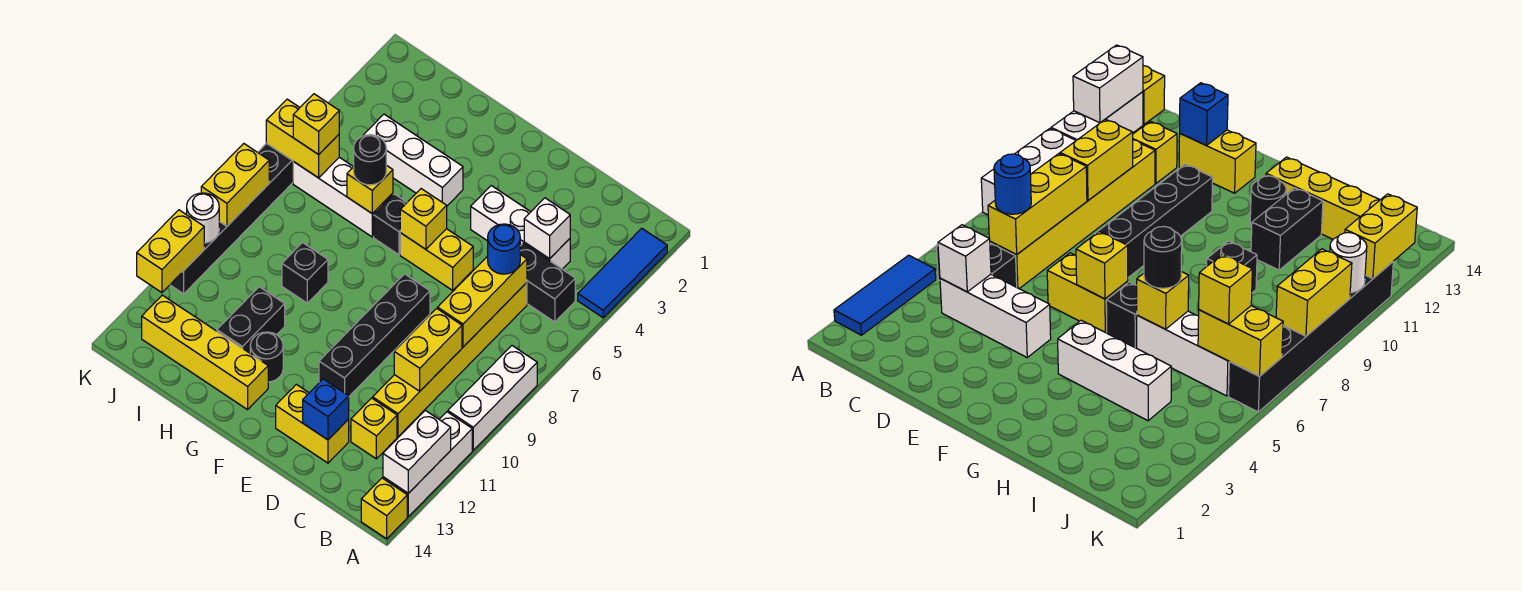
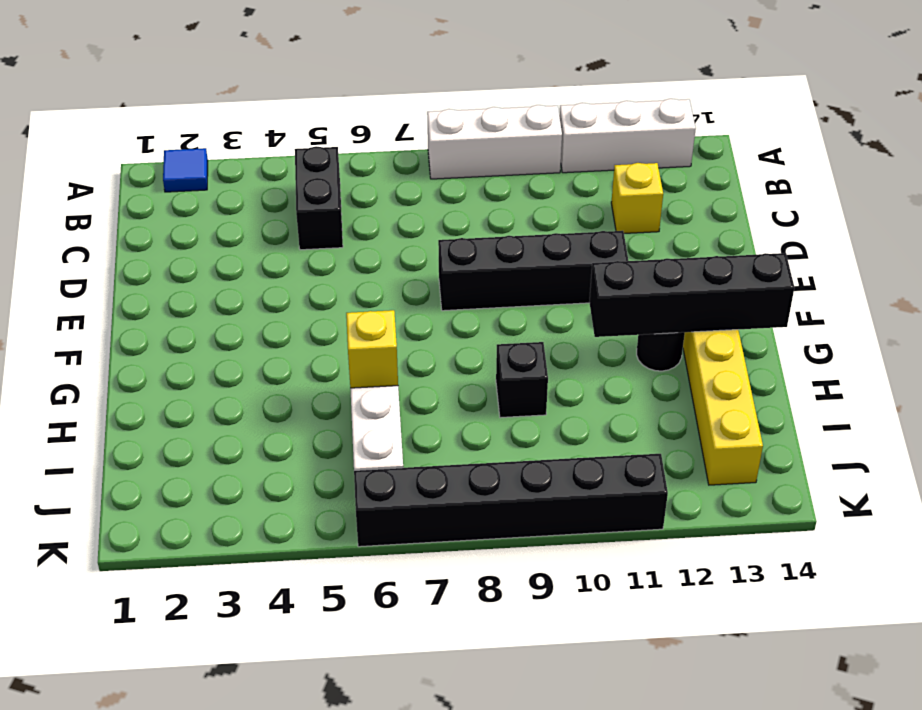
blue tile A2 level 1 -> blue tile A2:A4 level 1
black brick G11:G14 level 2 -> none
none -> yellow brick A14 level 1
none -> white brick C4:E4 level 1
none -> yellow brick C6:C11 level 1
none -> yellow brick D13:E13 level 1

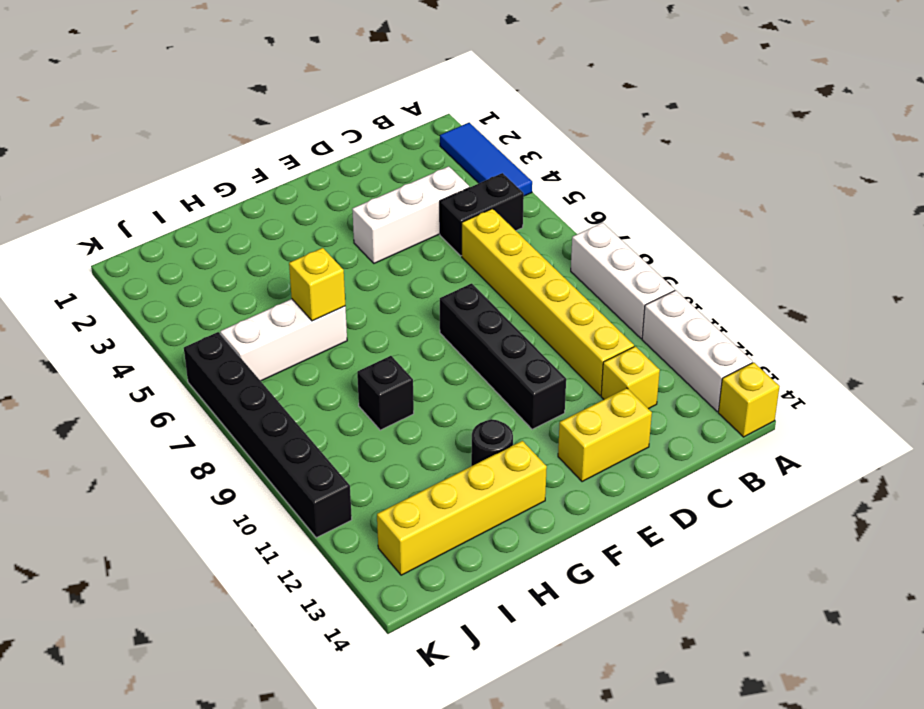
none -> yellow brick E6:F6 level 1
none -> white brick G4:I4 level 1
none -> black brick G6 level 1
none -> black brick H11:H12 level 1

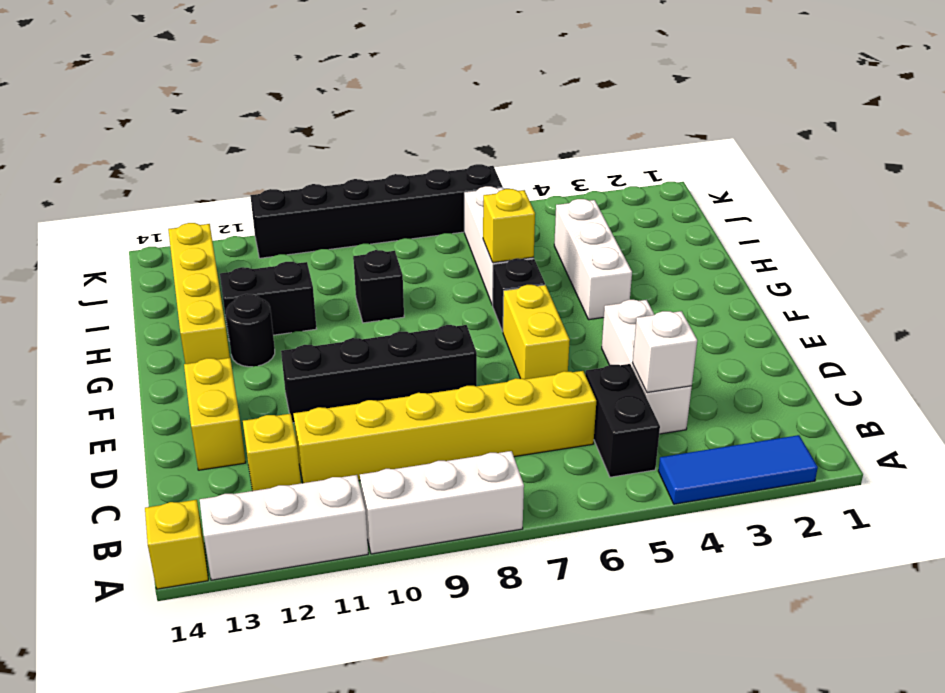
none -> white brick A12:A13 level 2
none -> yellow brick C6:C8 level 2
none -> yellow brick C9:C10 level 2
none -> blue brick D13 level 2

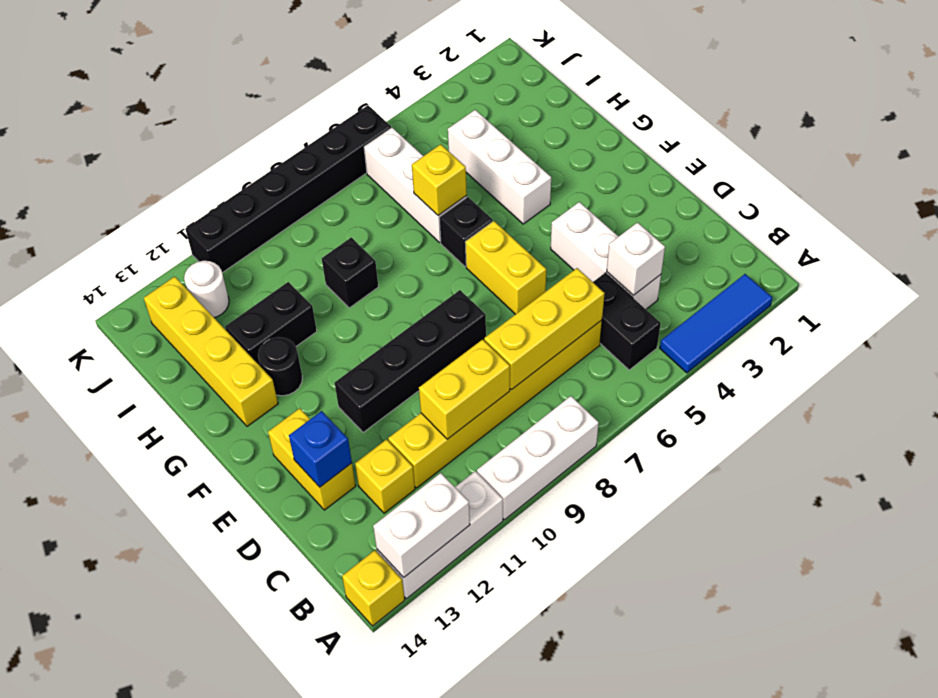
white round brick J12 level 1 -> white round brick K10 level 2
none -> yellow brick F6 level 2
none -> yellow brick J6:K6 level 2
none -> yellow brick K8:K9 level 2
none -> yellow brick K11:K12 level 2

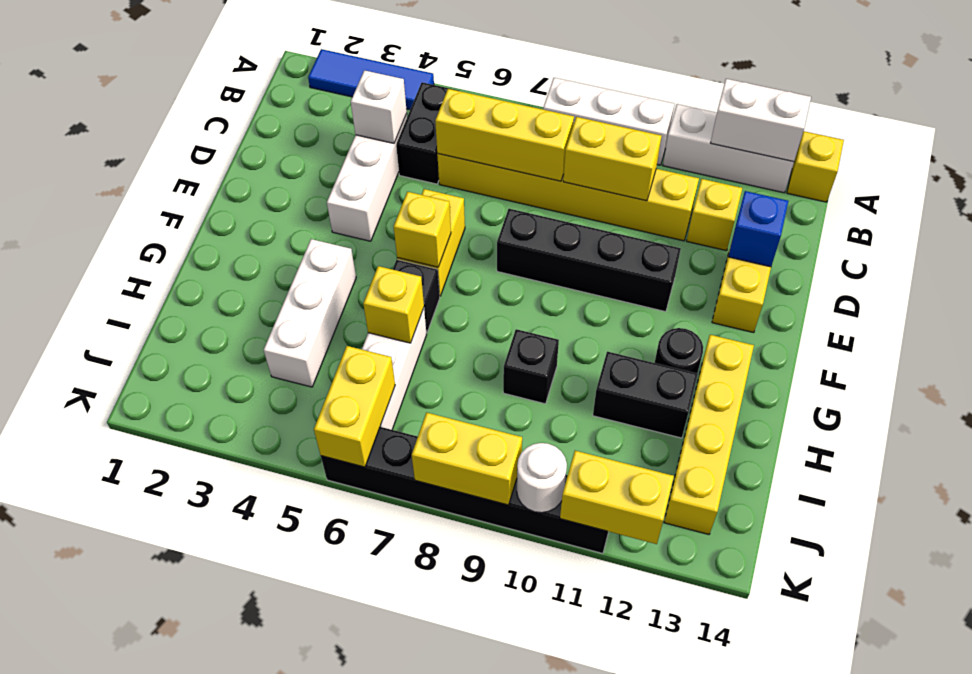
none -> blue round brick C6 level 3
none -> black round brick H6 level 3
none -> yellow brick J6 level 3

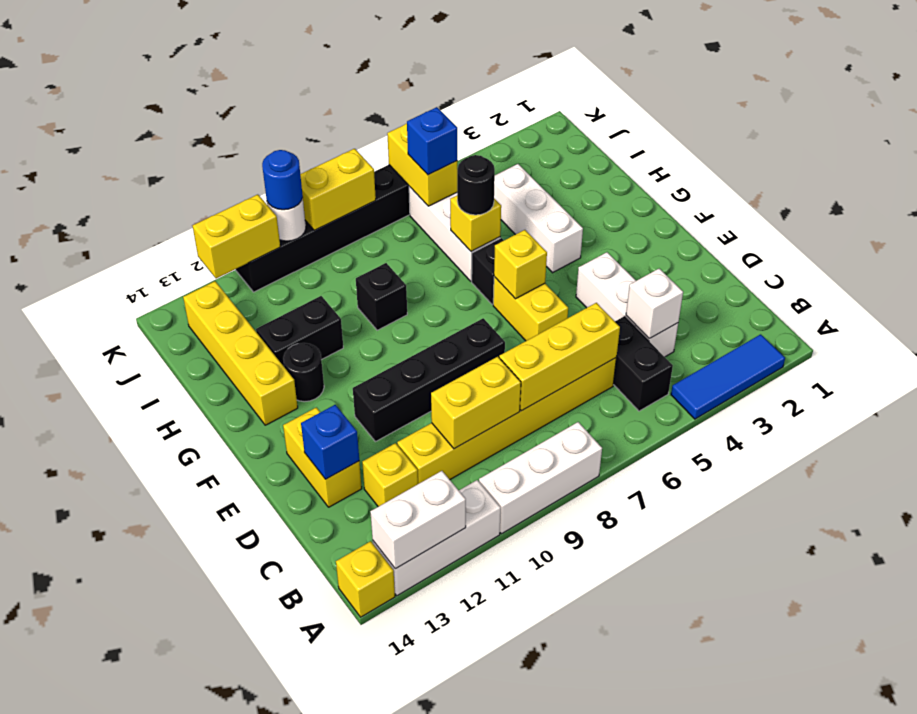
blue brick J6 level 3 -> yellow brick J6 level 3
blue round brick K10 level 3 -> blue round brick C6 level 3

